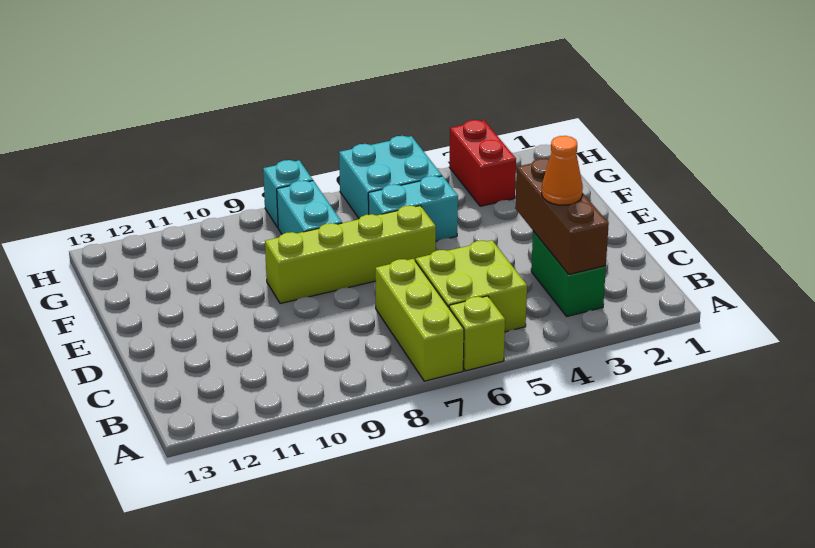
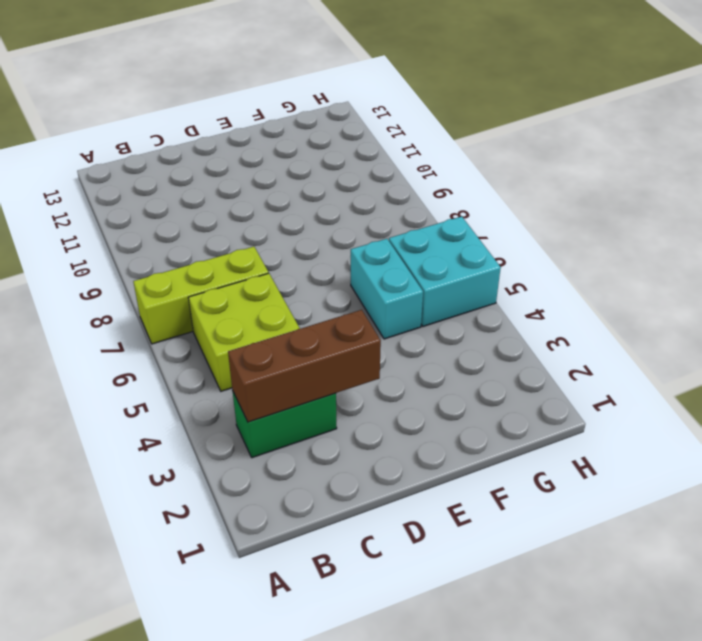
none -> lime brick A6 level 1
none -> lime brick E6:E9 level 1
none -> cyan brick F8:G8 level 1

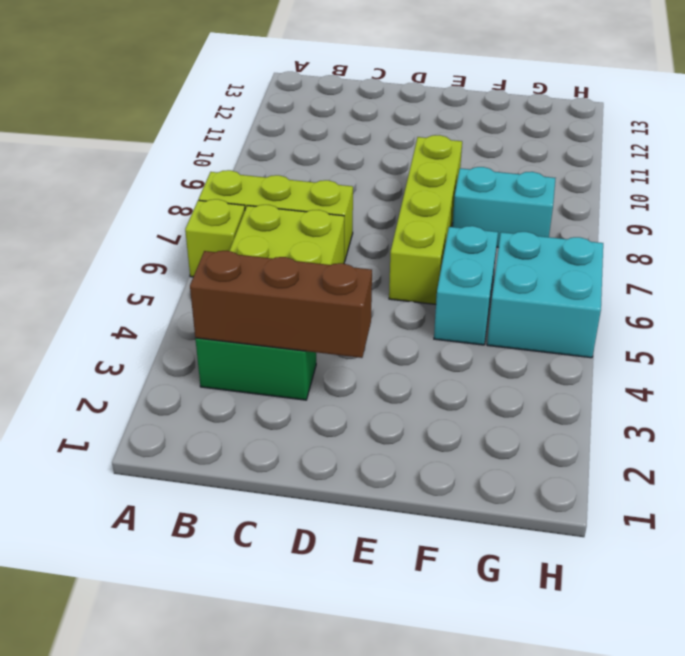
none -> red brick G3:H3 level 1
none -> cyan brick H8 level 1
none -> orange cone C3 level 3

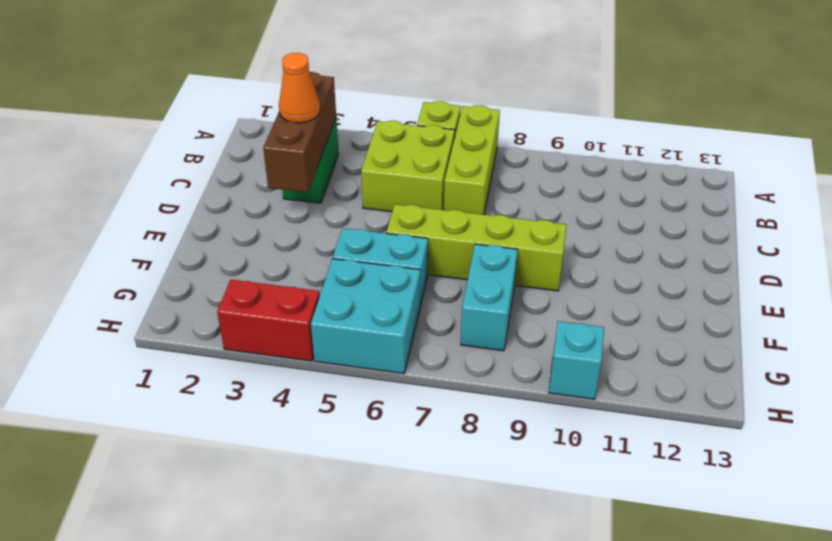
red brick H3:H4 level 1 -> red brick G3:H3 level 1
cyan brick H10 level 1 -> cyan brick H8 level 1

